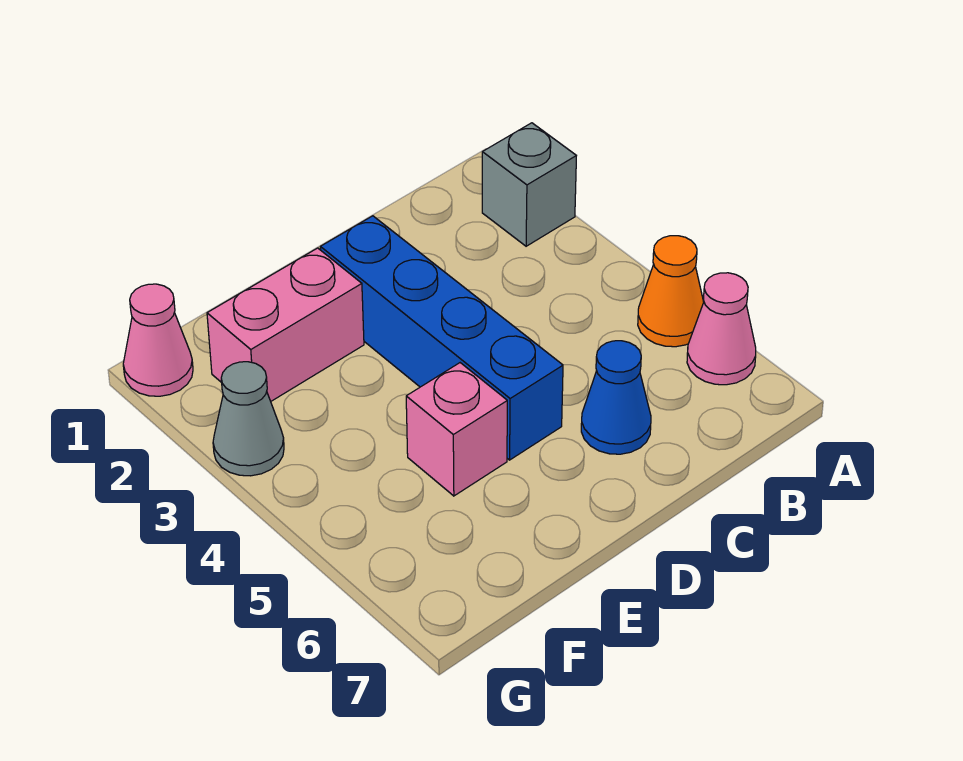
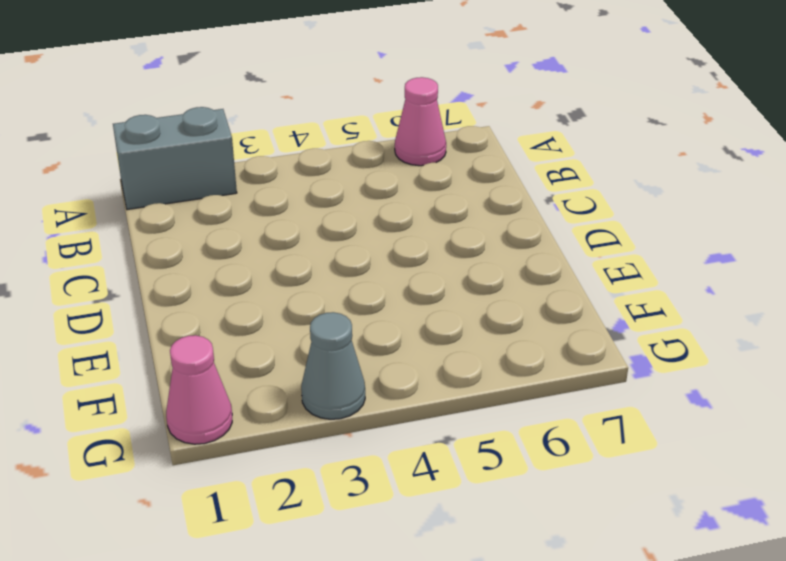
grey brick A1:A2 level 1 -> grey brick A2 level 1
none -> orange cone A5 level 1
none -> blue cone C6 level 1

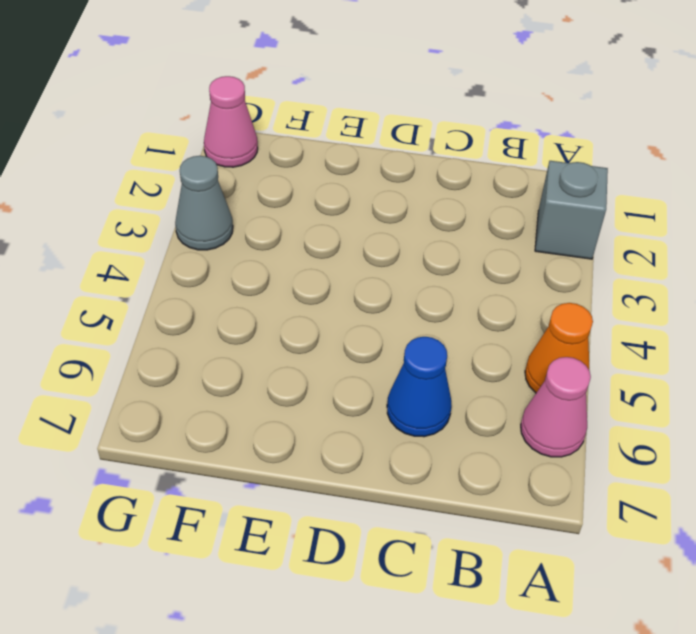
none -> blue brick D2:D5 level 1
none -> pink brick E2:F2 level 1

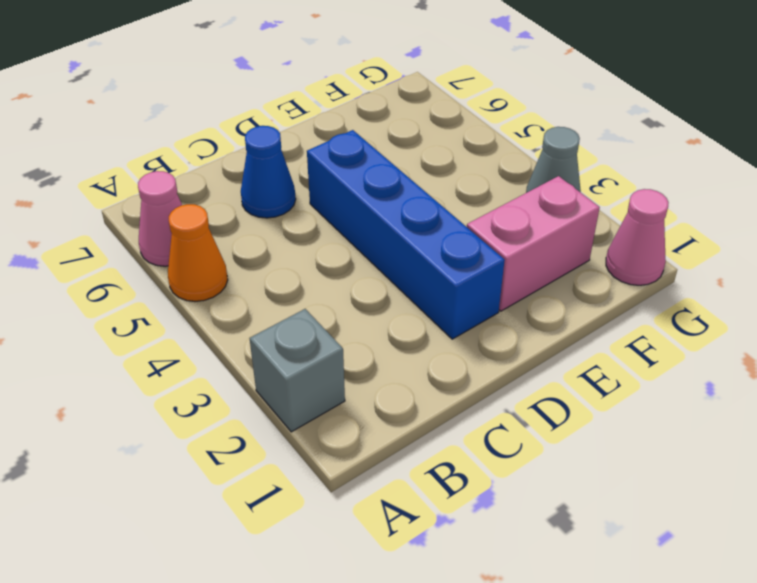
none -> pink brick E5 level 1

